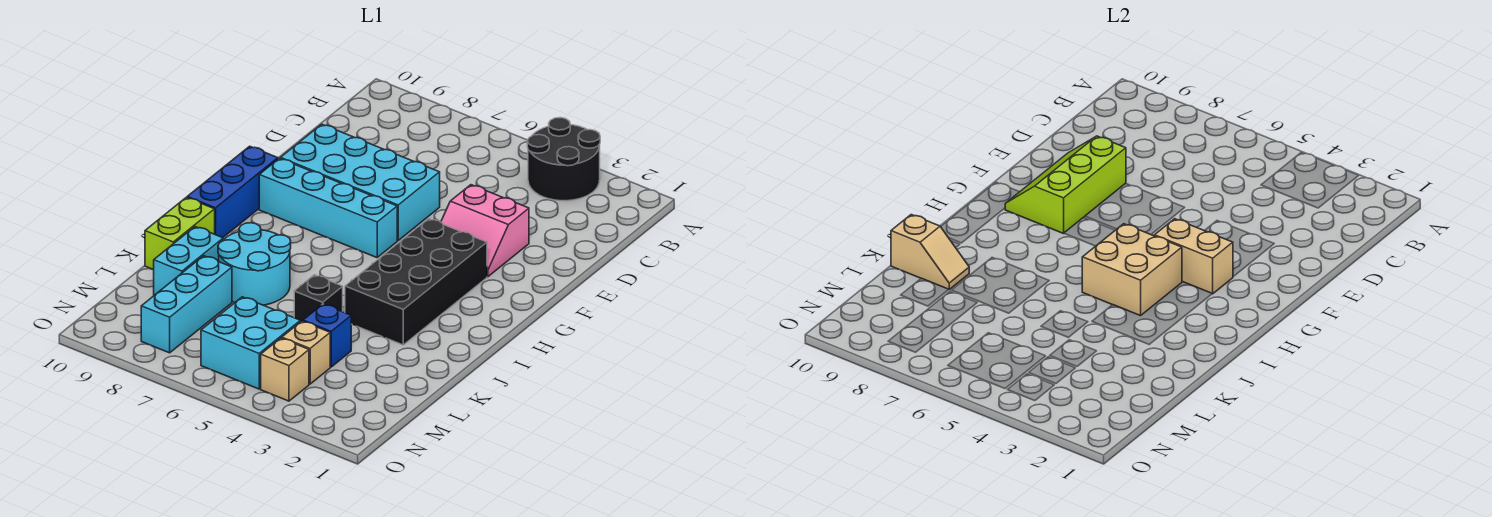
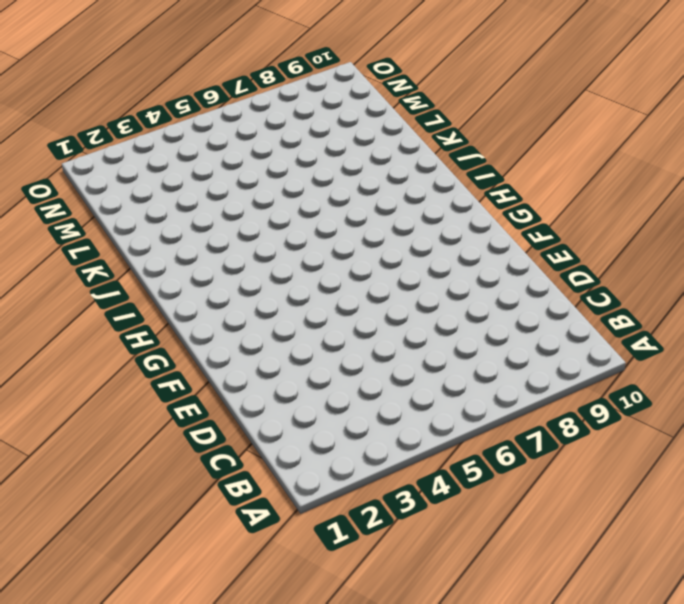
none -> black round brick A3:B4 level 1
none -> pink slope E3:F4 level 1 top E
none -> cyan brick E6:F9 level 1

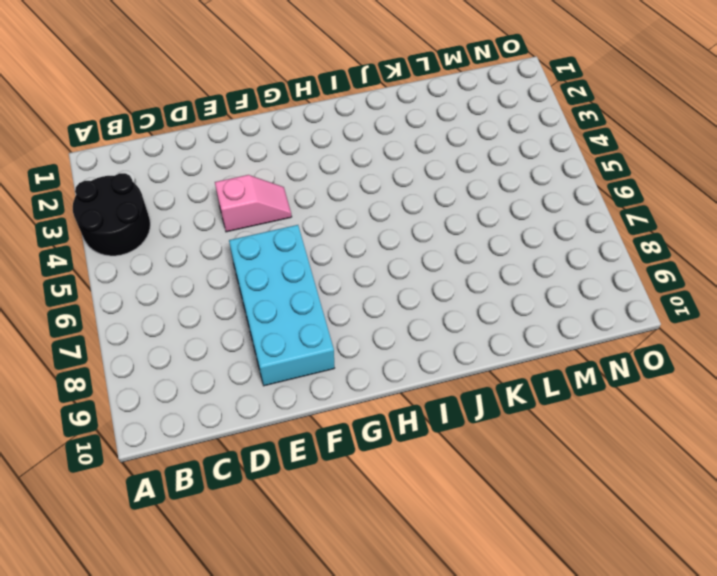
pink slope E4:F4 level 1 top E -> pink slope E3:F4 level 1 top E
none -> black brick G3:J4 level 1
none -> cyan brick G6:G9 level 1
none -> blue brick G10:I10 level 1

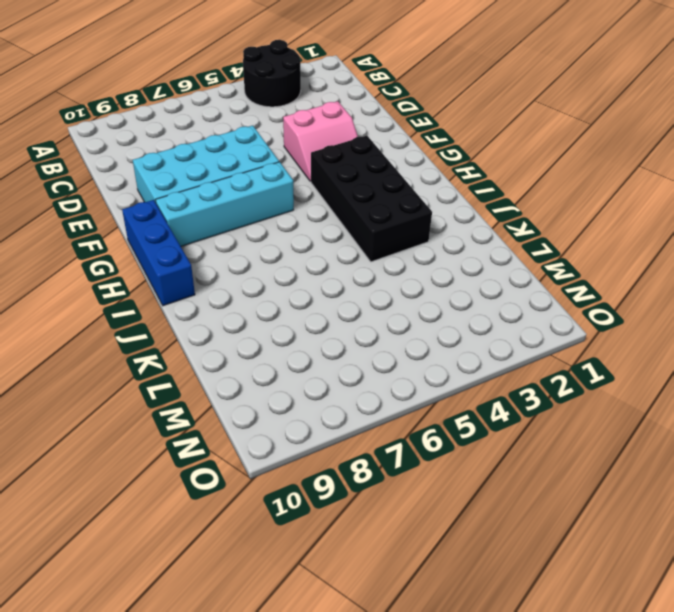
none -> cyan round brick J7:K8 level 1
none -> lime brick J10:K10 level 1
none -> black brick K5 level 1

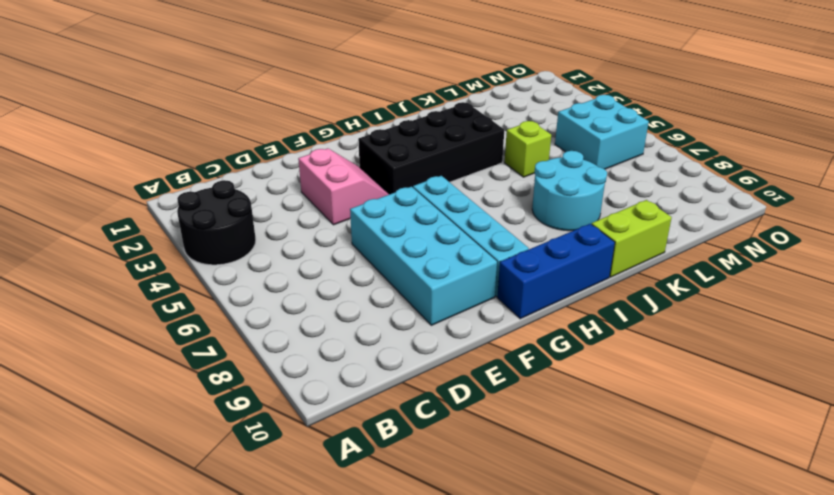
lime brick K5 level 1 -> black brick K5 level 1
none -> cyan brick K9:L9 level 1
none -> blue brick L4 level 1
none -> cyan brick L8:N8 level 1

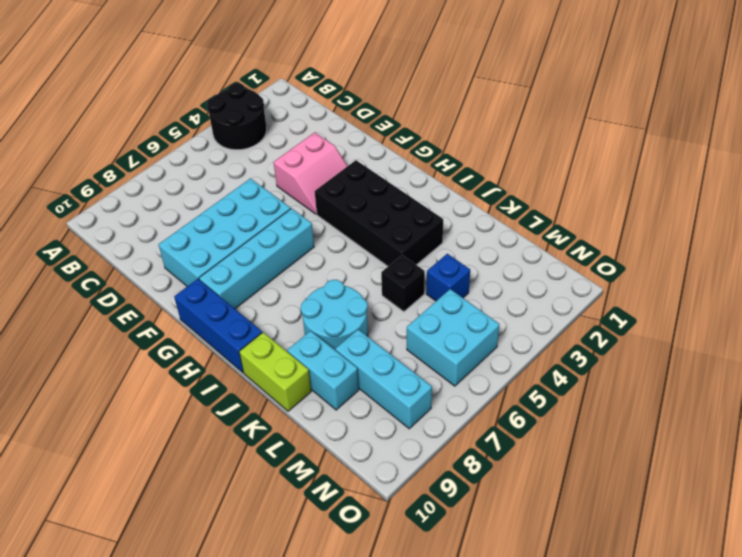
none -> tan brick M4 level 1
none -> tan brick N4 level 1
none -> lime slope E8:G9 level 2 top 8

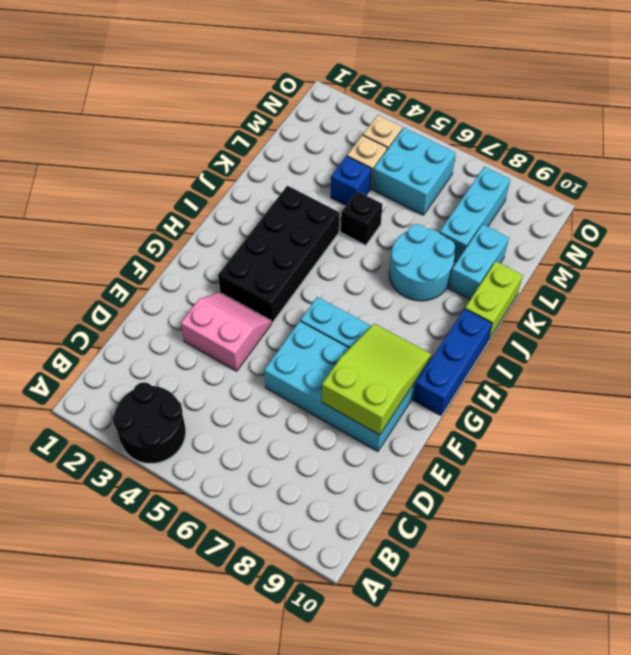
lime slope E8:G9 level 2 top E -> lime slope E8:G9 level 2 top 8
none -> tan brick G3:G4 level 2
none -> tan brick H4:I5 level 2
none -> tan slope K9:K10 level 2 top 10

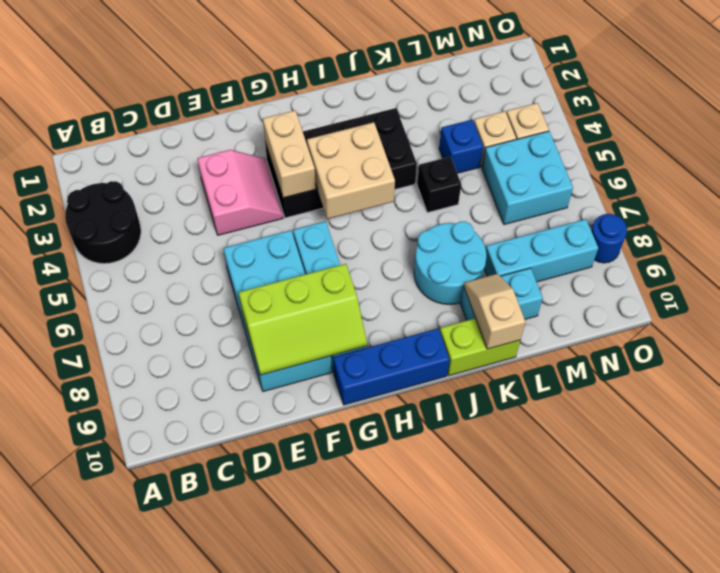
blue round brick O8 level 1 -> none

